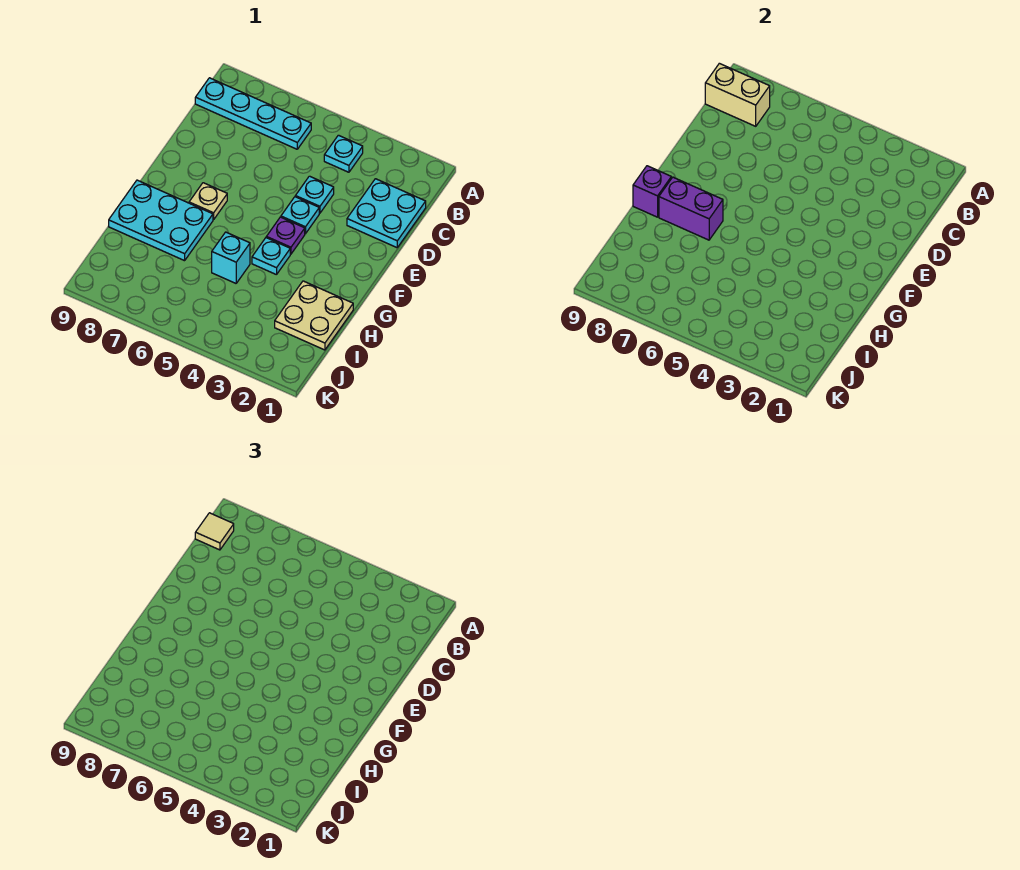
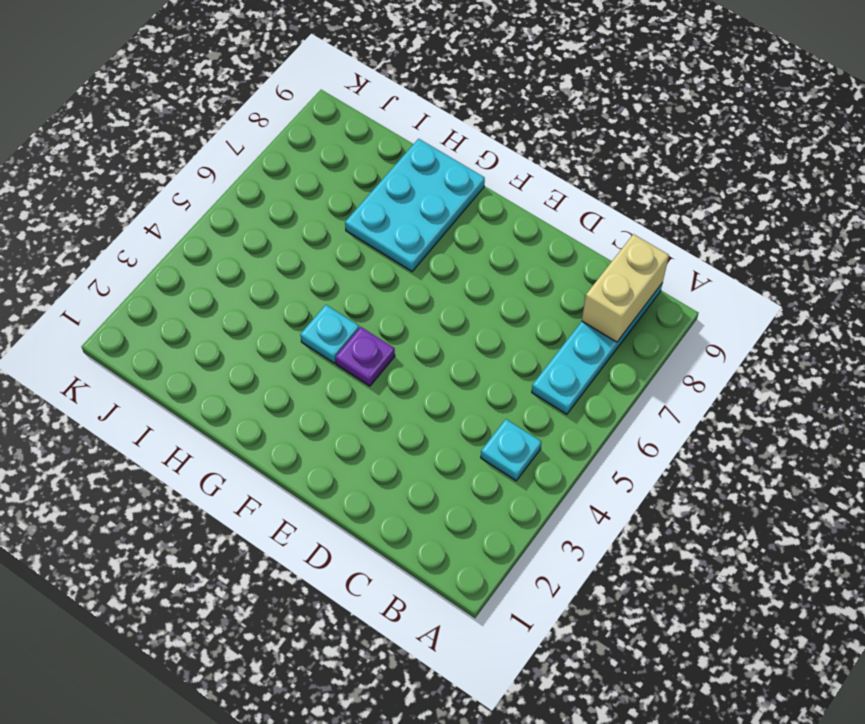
none -> cyan plate C1:D2 level 1
none -> cyan plate D4 level 1
none -> cyan plate E4 level 1

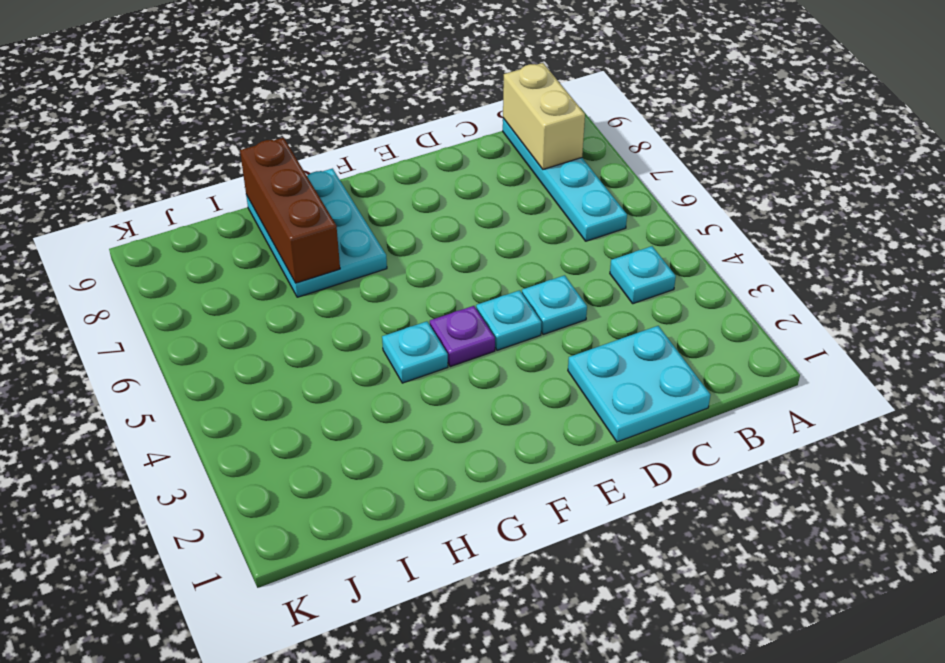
brown brick H7:H9 level 2 -> none
none -> tan plate F7 level 1
none -> tan plate H1:I2 level 1
none -> cyan brick H5 level 1

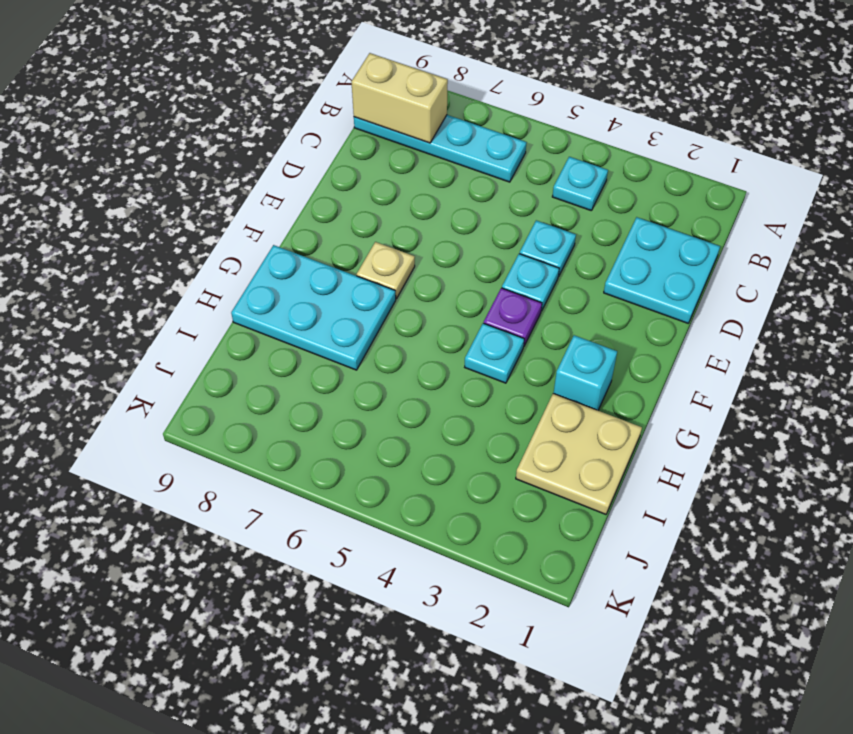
cyan brick G2 level 1 -> cyan brick H5 level 1
none -> purple brick G7:G8 level 2
none -> purple brick G9 level 2
none -> tan tile B9 level 3

